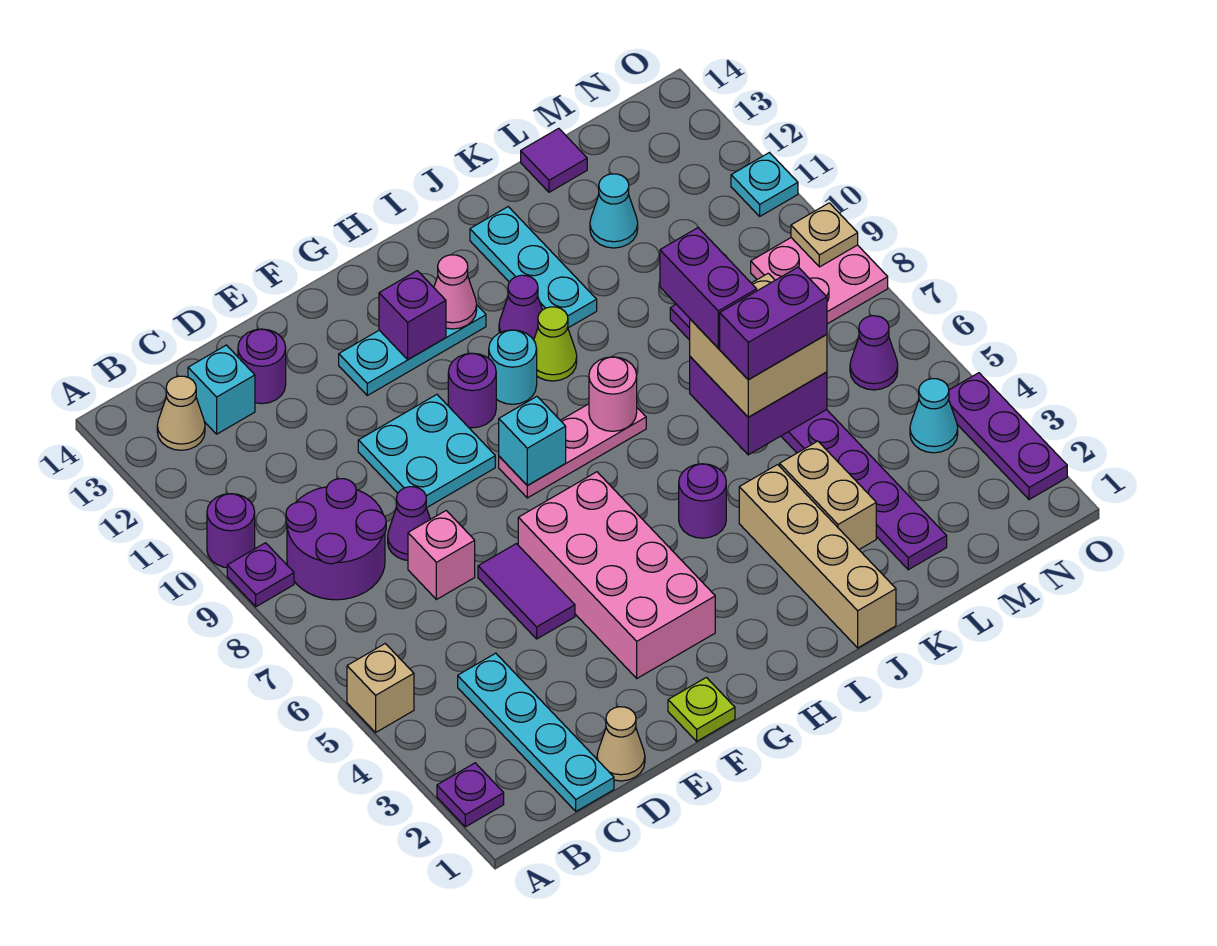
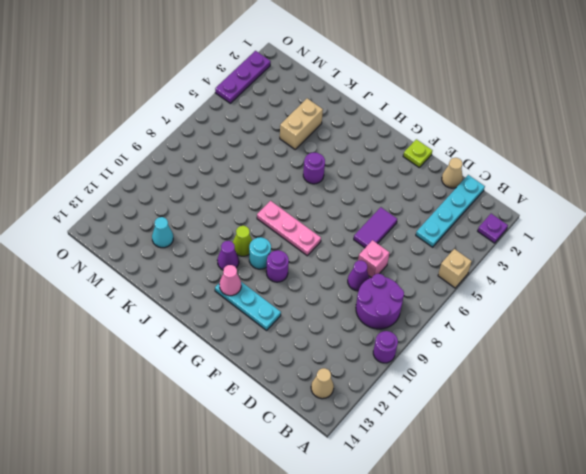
none -> purple plate A9 level 1
none -> cyan brick C13 level 1
none -> purple round brick D13 level 1
none -> cyan plate E9:F10 level 1

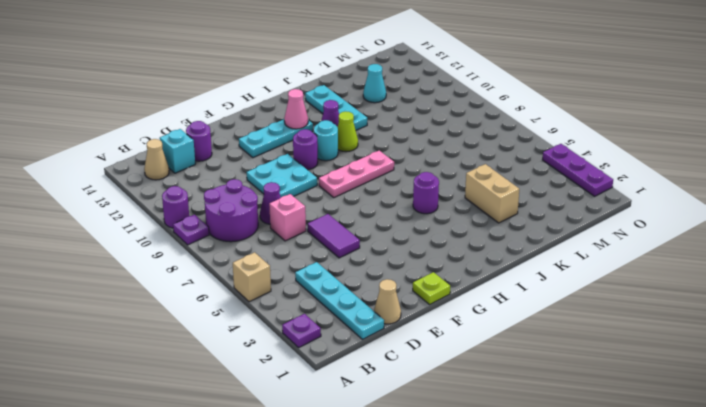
none -> pink brick F3:G6 level 1
none -> tan brick J1:J4 level 1
none -> purple plate L2:L9 level 1
none -> purple tile L14 level 1

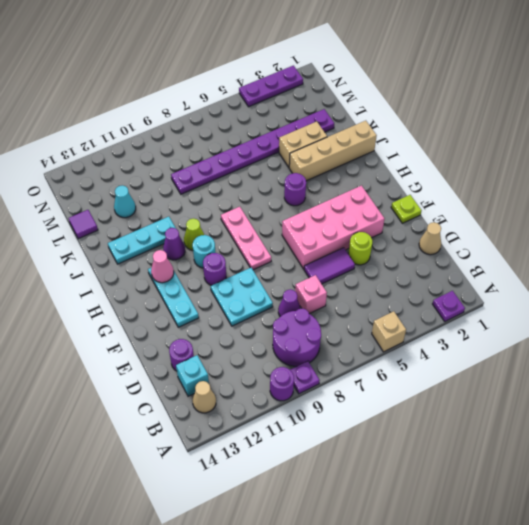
lime round brick E4 level 1 -> none
none -> cyan plate C1:C4 level 1
none -> cyan cone N4 level 1
none -> purple cone N6 level 1
none -> pink plate N8:O9 level 1

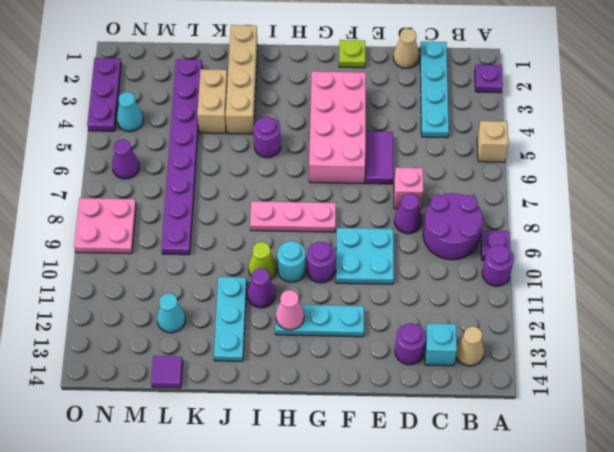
none -> cyan plate O11 level 1
none -> cyan brick G8 level 2
none -> purple brick G12 level 2
none -> pink round brick I8 level 2

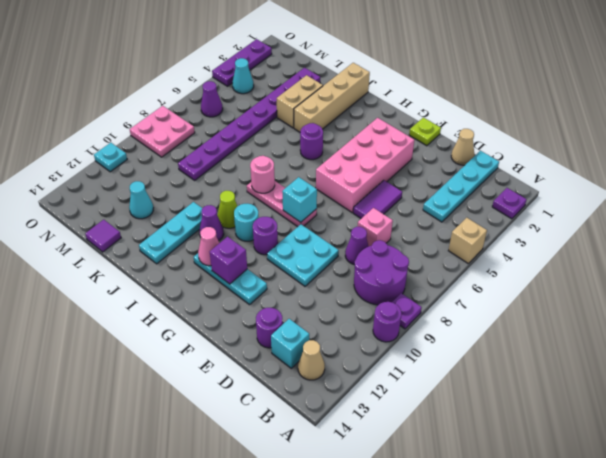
none -> purple brick K6:L7 level 2
none -> tan plate O9 level 2
none -> tan brick K6:L7 level 3
none -> purple brick K6:L6 level 4

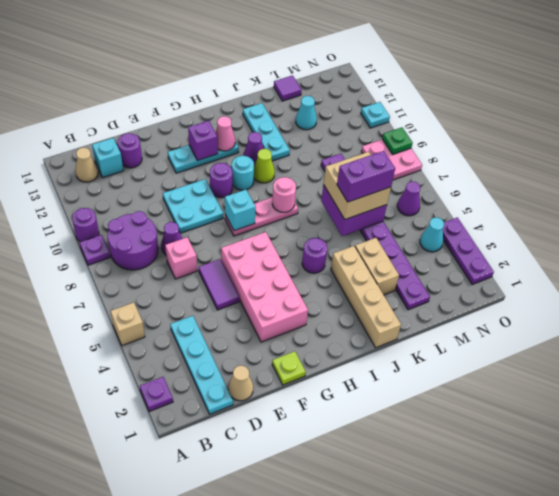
green plate O9 level 2 -> tan plate O9 level 2
none -> purple brick K7:K8 level 4

